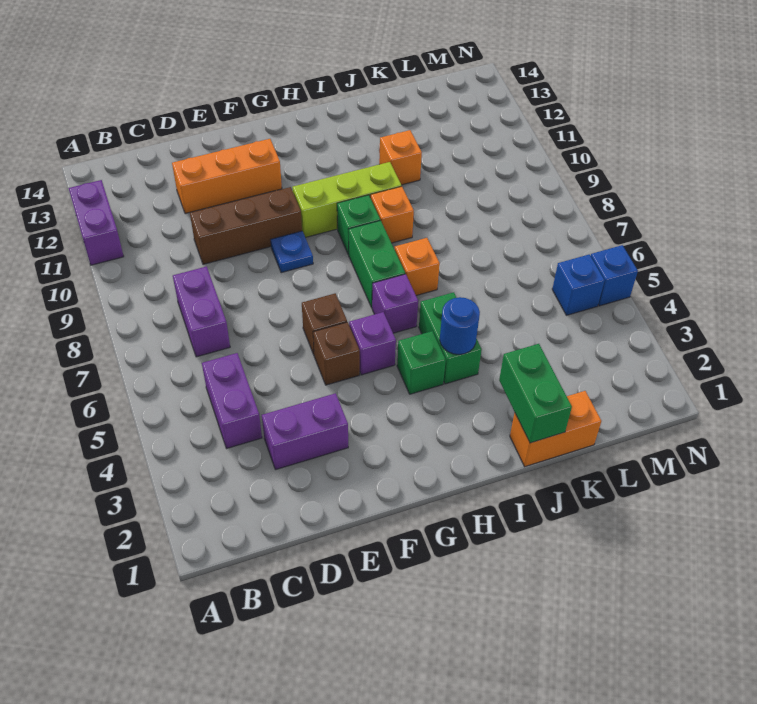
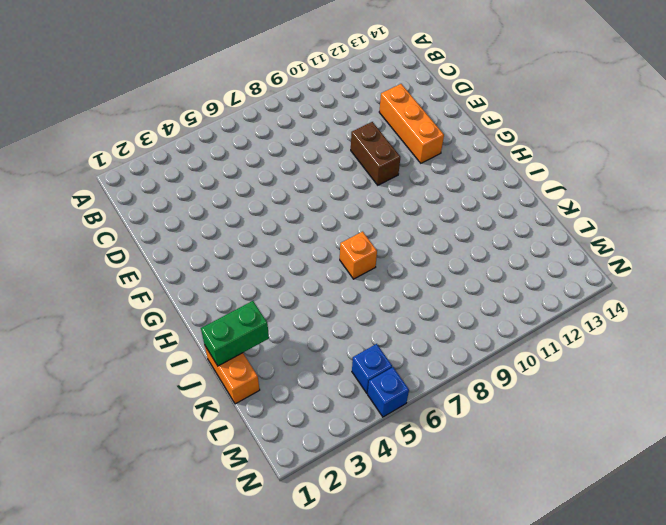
brown brick E10:F10 level 1 -> brown brick D10:F10 level 1
none -> purple brick A11:A12 level 1
none -> purple brick C4:C5 level 1
none -> purple brick C7:C8 level 1

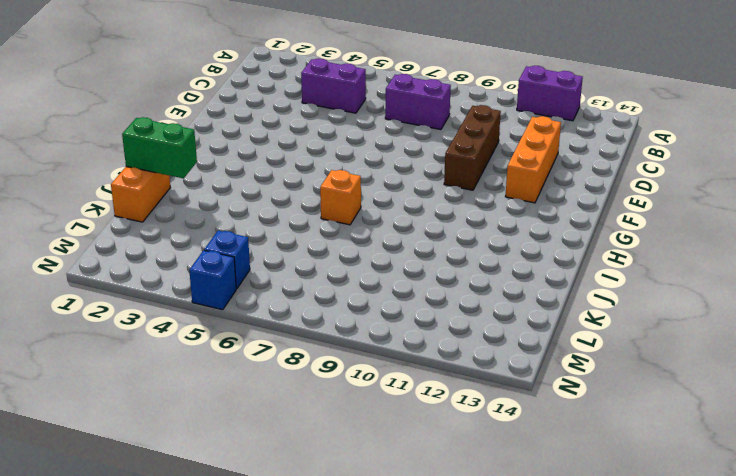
none -> purple brick D3:E3 level 1
none -> brown brick F5 level 1
none -> brown brick F6 level 1

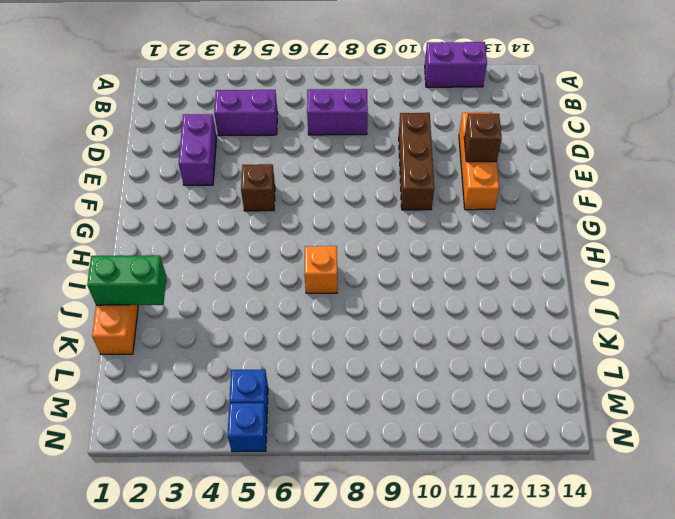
brown brick E12 level 2 -> brown brick F6 level 1
none -> blue plate F9 level 1
none -> purple brick G5 level 1
none -> lime brick G10:I10 level 1

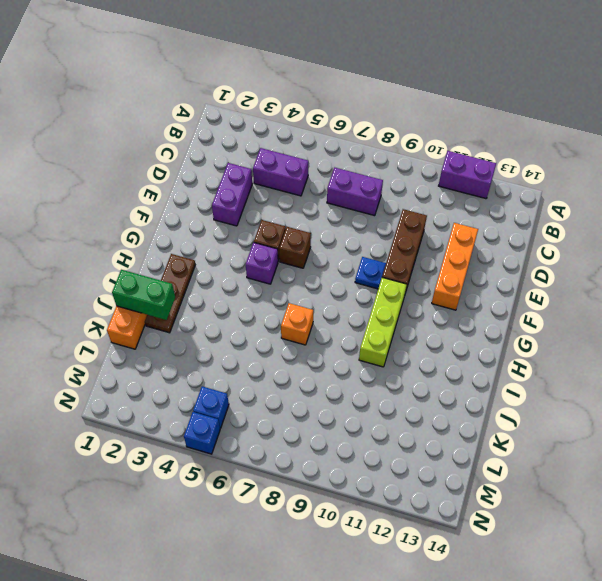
brown plate H2:J2 level 1 -> none
none -> green brick H4 level 1
none -> purple brick H6 level 1
none -> green brick H7:H8 level 1

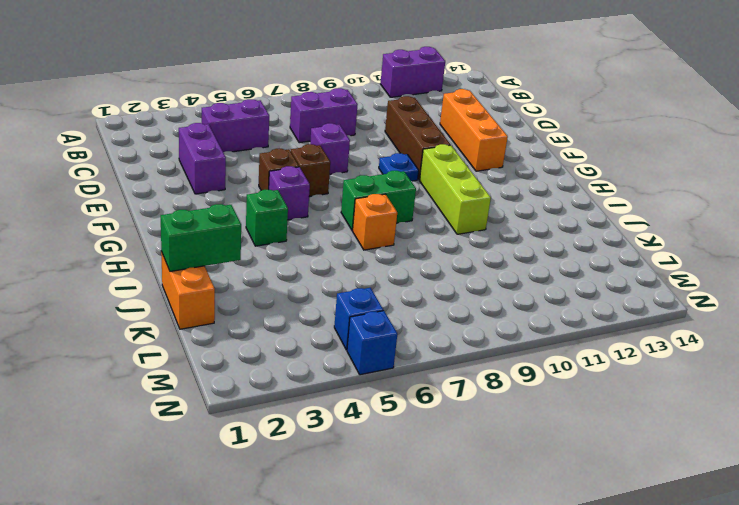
purple brick E7 level 1 -> purple brick H6 level 1
none -> green brick H9 level 1
none -> green brick I4:I5 level 1
none -> orange brick I9 level 1

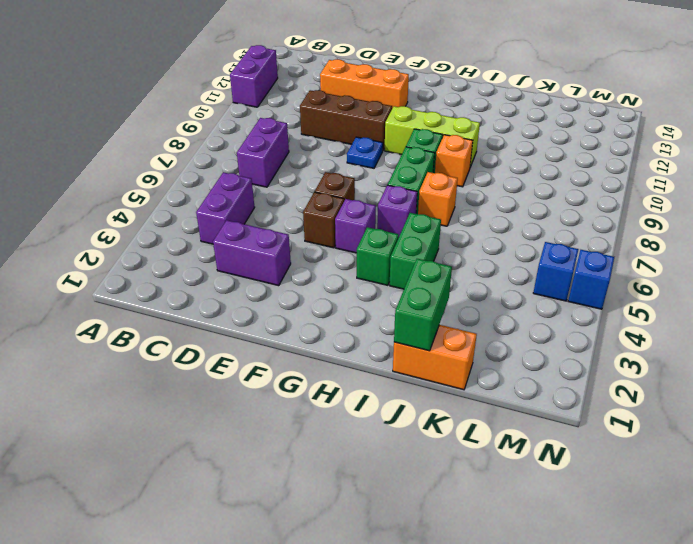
none -> orange brick J11 level 1
none -> blue round brick I4 level 2

